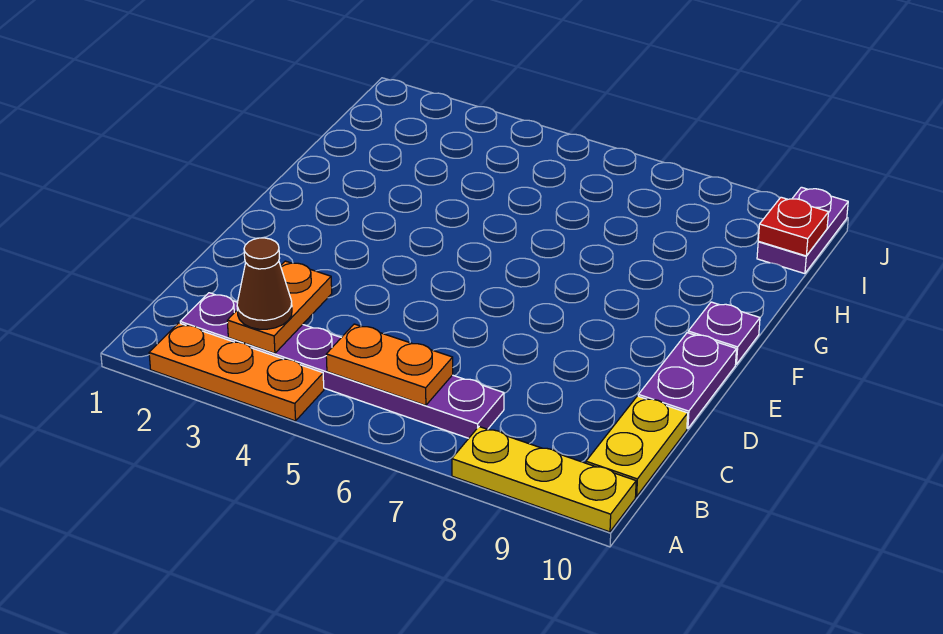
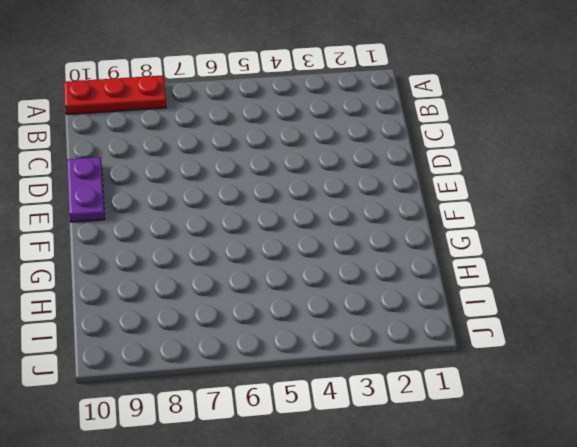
red plate A8:A10 level 1 -> yellow plate A8:A10 level 1
none -> orange plate A2:A4 level 1
none -> purple plate B2:B7 level 1

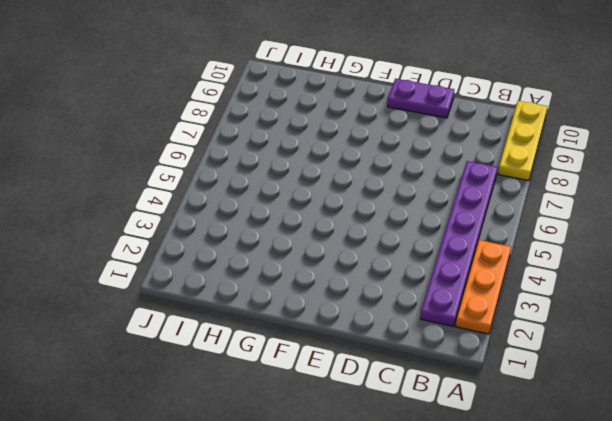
none -> yellow plate B10:C10 level 1
none -> purple plate F10 level 1

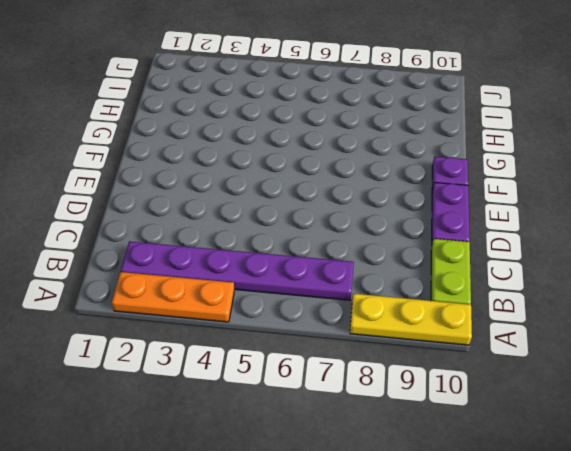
lime plate B10:C10 level 1 -> yellow plate B10:C10 level 1
none -> purple plate I10:J10 level 1
none -> orange plate B3:C3 level 2

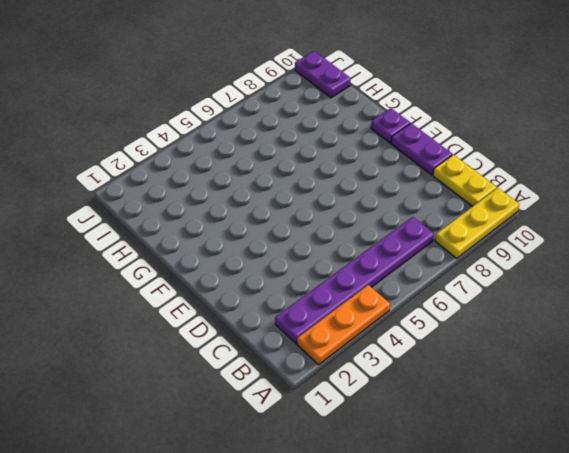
none -> orange plate B3:C3 level 2
none -> orange plate B5:B6 level 2

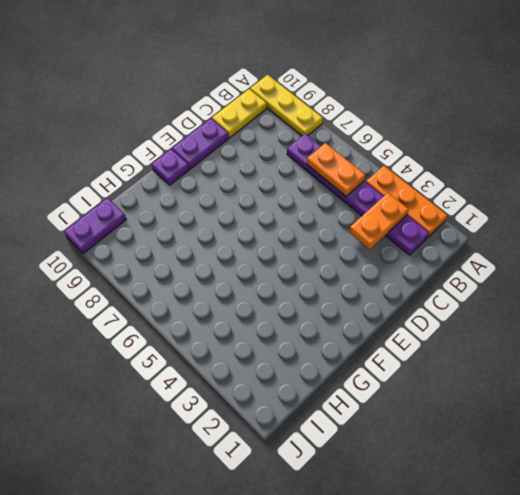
none -> red plate I10 level 2
none -> brown cone B3 level 3

